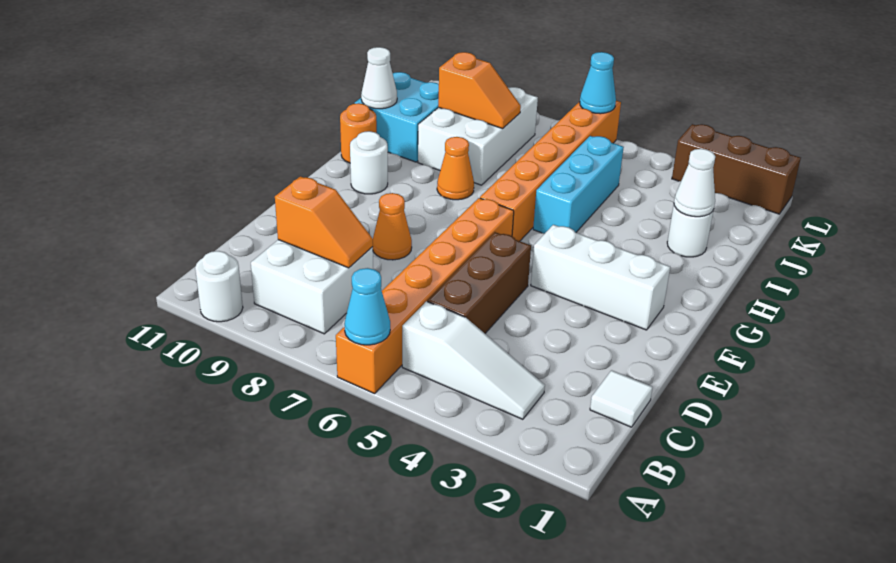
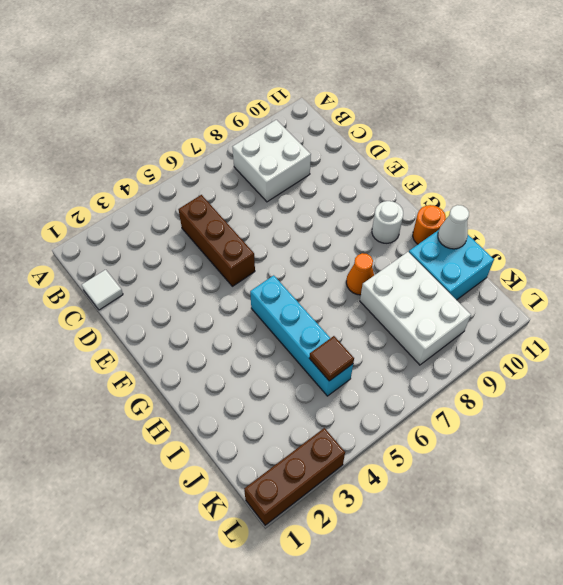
cyan brick G5:J5 level 1 -> cyan brick H5:J5 level 1
brown tile J5 level 2 -> none
none -> orange brick A6:F6 level 1
none -> white round brick A10 level 1
none -> white slope B3:B5 level 1 top 5

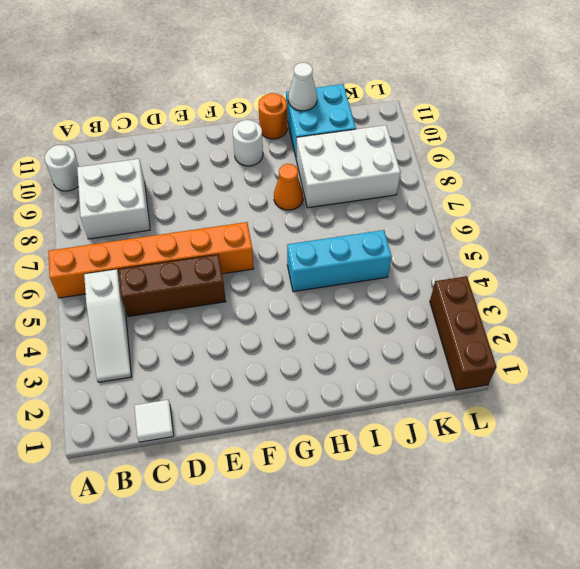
none -> orange cone E8 level 1
none -> white brick F2:F4 level 1
none -> orange brick G6:L6 level 1

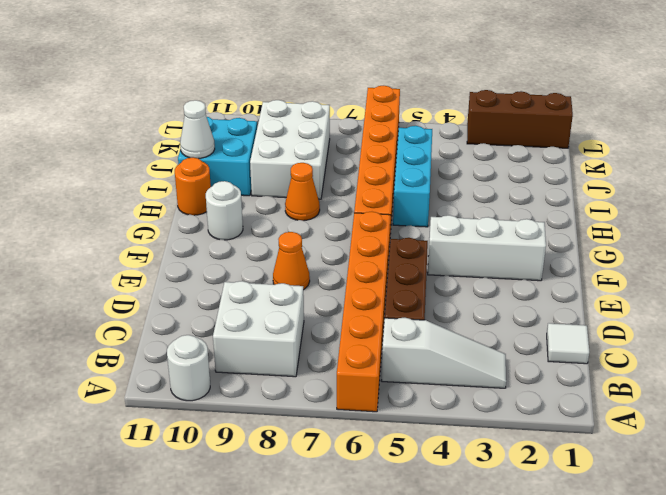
none -> white round brick I2 level 1
none -> cyan cone A6 level 2
none -> orange slope C8:C9 level 2 top 9

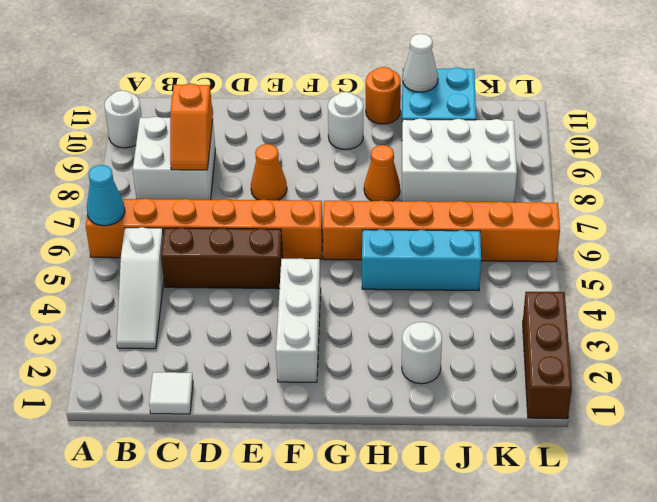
none -> white cone I2 level 2
none -> orange slope J8:J9 level 2 top 9
none -> cyan cone L6 level 2

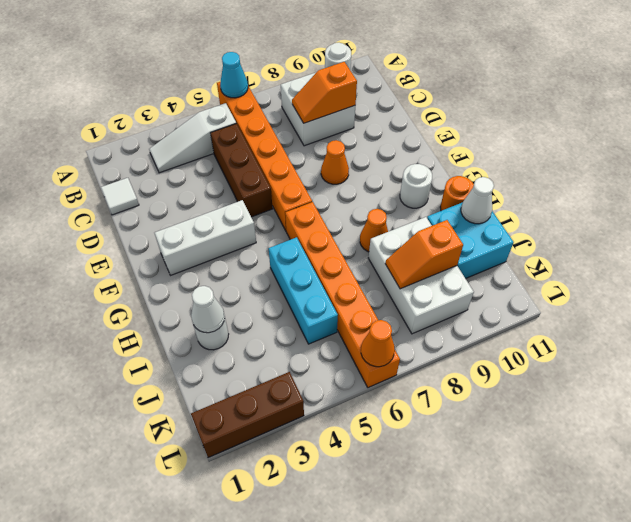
orange cone L6 level 2 -> cyan cone L6 level 2

